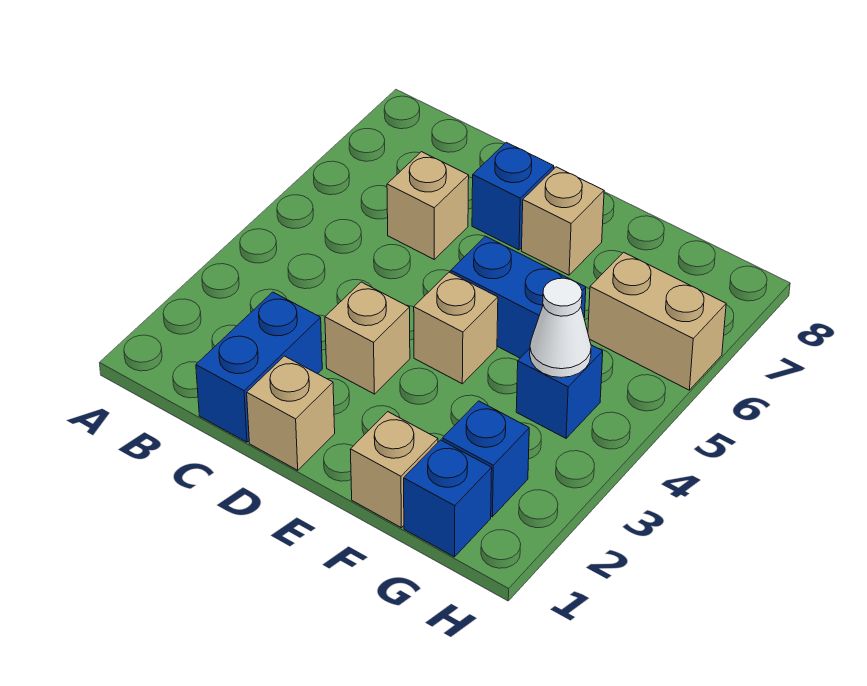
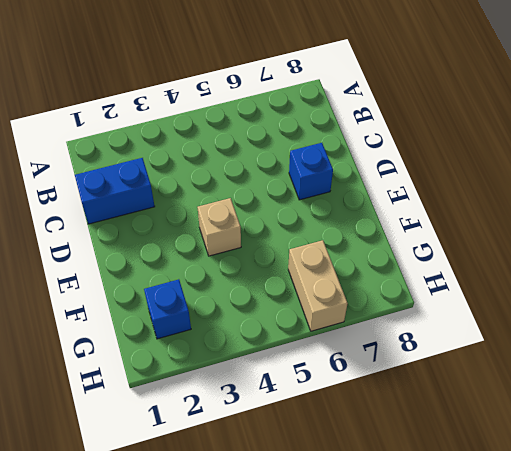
none -> tan brick C6 level 1
none -> tan brick D1 level 1
none -> tan brick D3 level 1

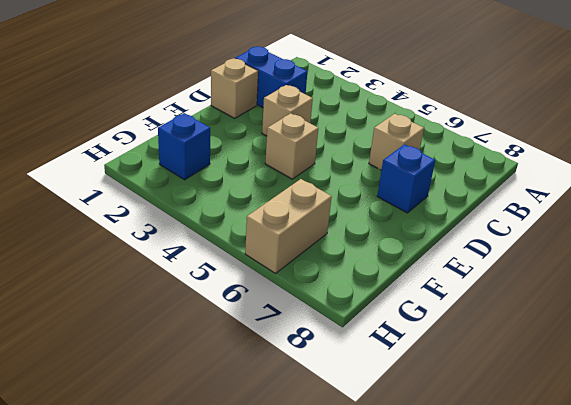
none -> blue brick E5:F5 level 1
none -> tan brick E7 level 1
none -> tan brick F1 level 1

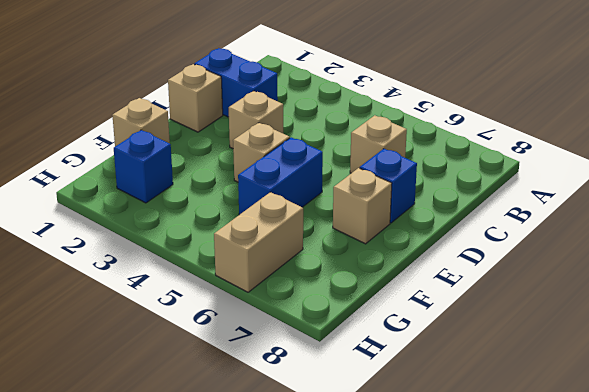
none -> blue brick G1 level 1
none -> blue brick G4 level 1
none -> white cone G4 level 2

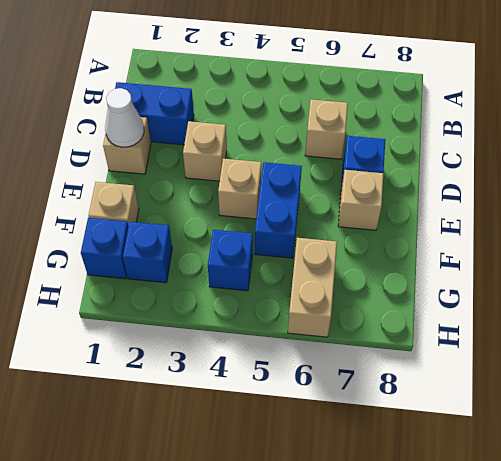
white cone D1 level 2 -> white cone G4 level 2

